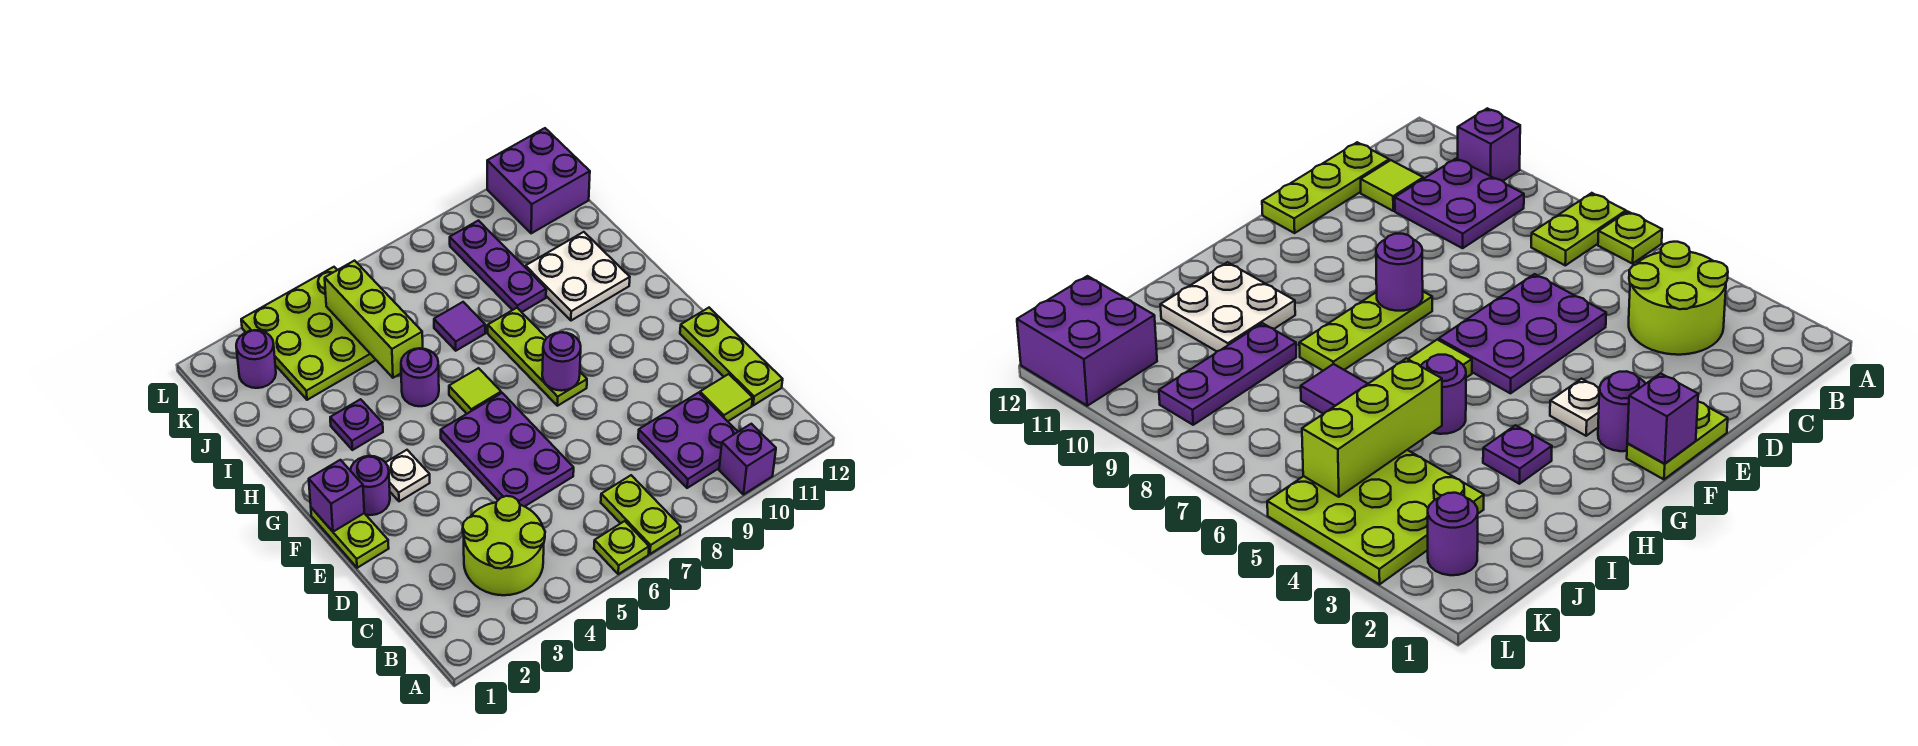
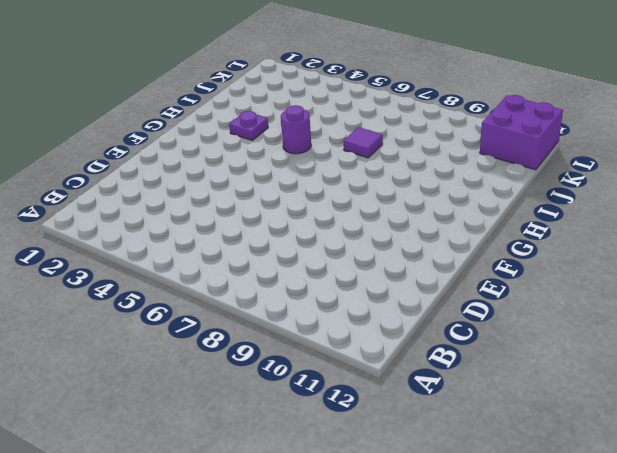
none -> lime plate A6 level 1
none -> lime plate A7:B7 level 1
none -> purple brick A10 level 1

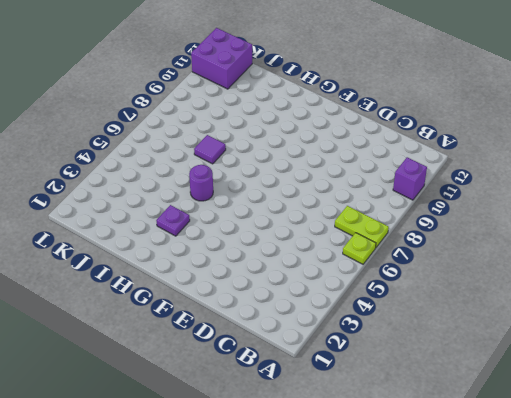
none -> lime round brick B3:C4 level 1
none -> purple plate B9:C10 level 1
none -> lime tile C11 level 1

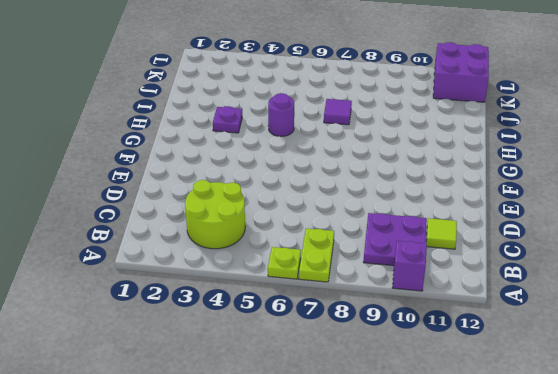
none -> lime plate C12:E12 level 1
none -> purple plate D5:F6 level 1
none -> lime plate E1:F1 level 1

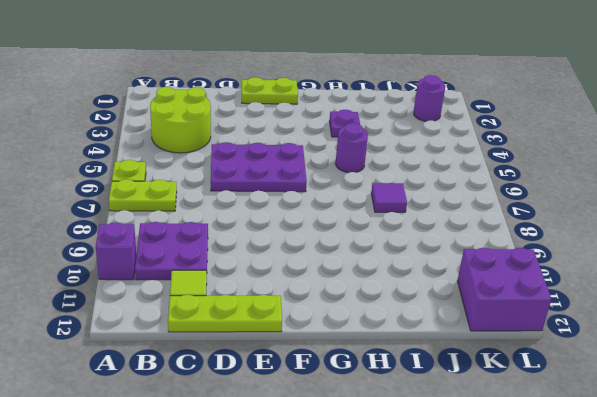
none -> purple round brick F2 level 1
none -> white plate F3 level 1
none -> lime plate F8:H8 level 1

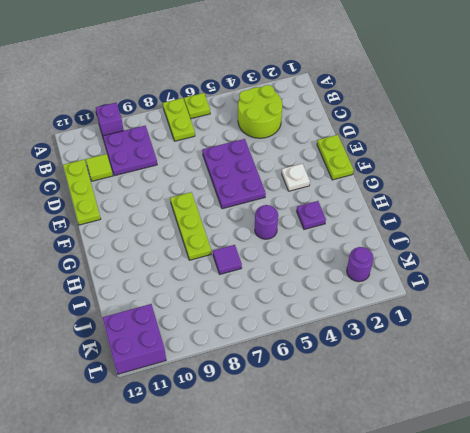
none -> purple round brick F2 level 1
none -> lime tile G6 level 1
none -> white plate H10:I11 level 1

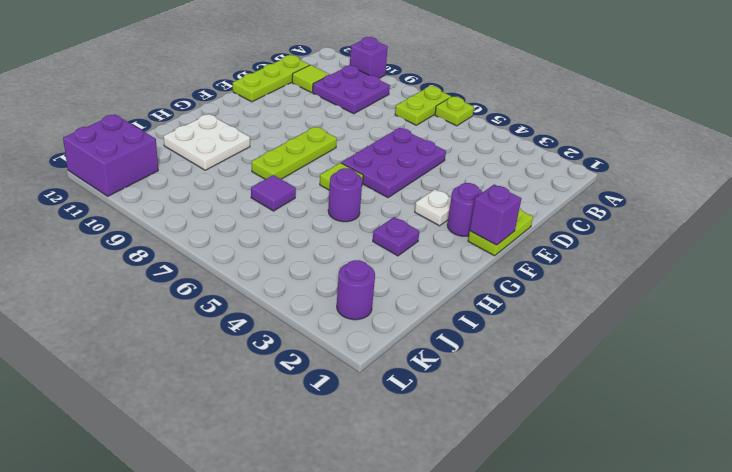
none -> lime round brick B3:C4 level 1
none -> purple plate I9:K9 level 1
none -> lime plate J3:L5 level 1

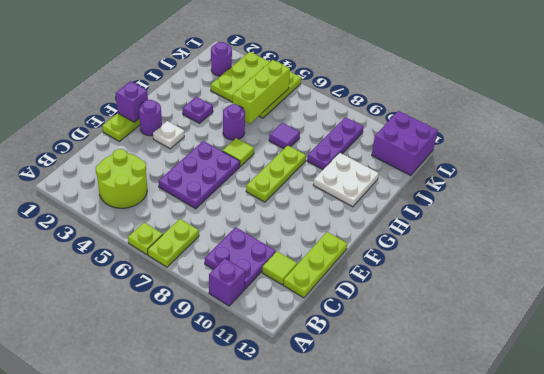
none -> purple round brick F8 level 2

